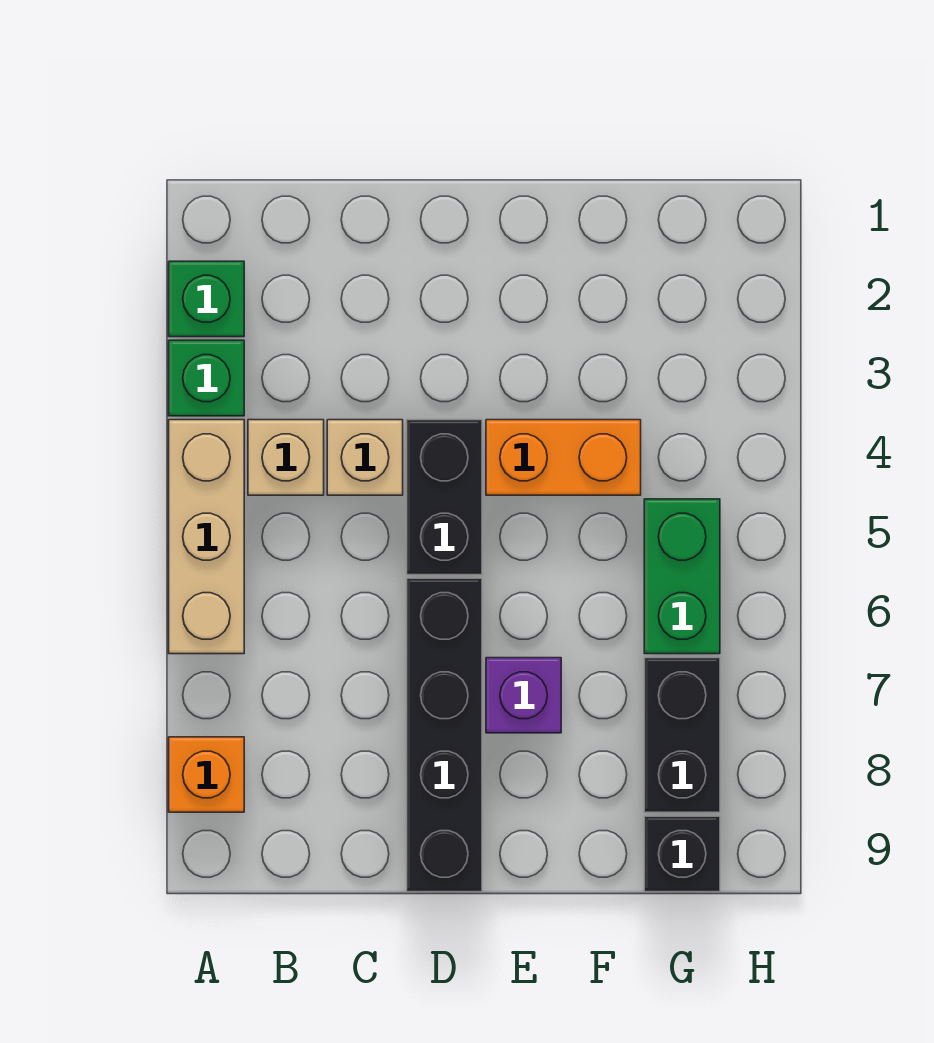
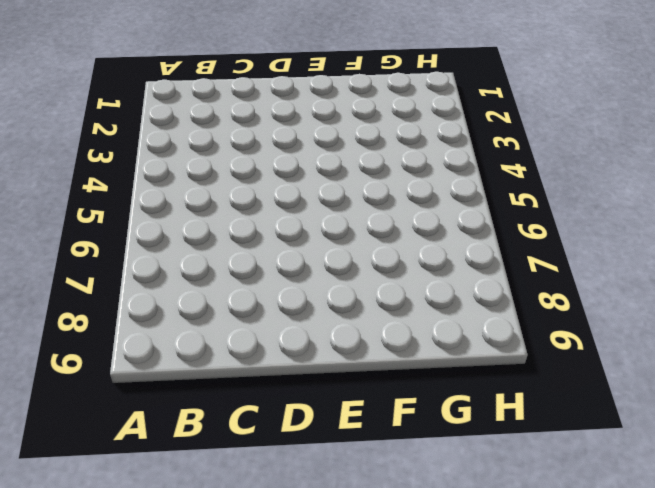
none -> green brick A2 level 1
none -> green brick A3 level 1
none -> tan brick A4:A6 level 1

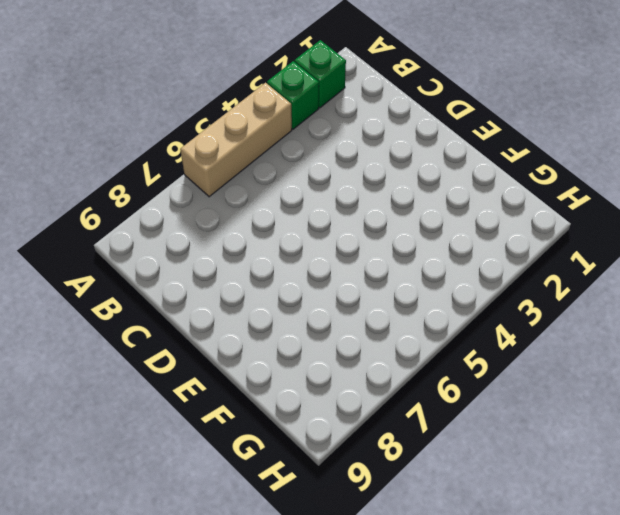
none -> orange brick A8 level 1
none -> tan brick B4 level 1
none -> tan brick C4 level 1

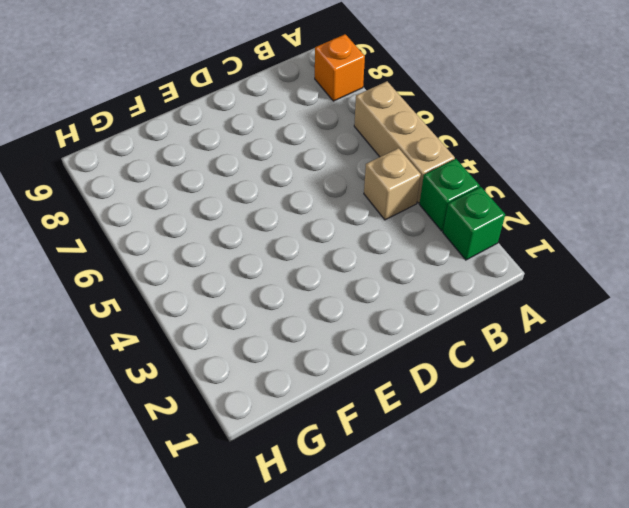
none -> tan brick C4 level 1
none -> black brick D4:D5 level 1
none -> black brick D6:D9 level 1

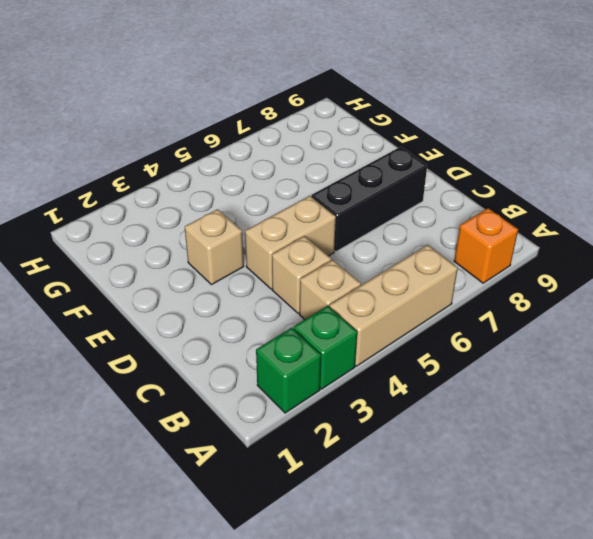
tan brick D4:D5 level 1 -> black brick D4:D5 level 1
black brick D6:D8 level 1 -> black brick D6:D9 level 1
tan brick E3 level 1 -> none
none -> orange brick E4:F4 level 1
none -> purple brick E7 level 1
none -> green brick G5:G6 level 1

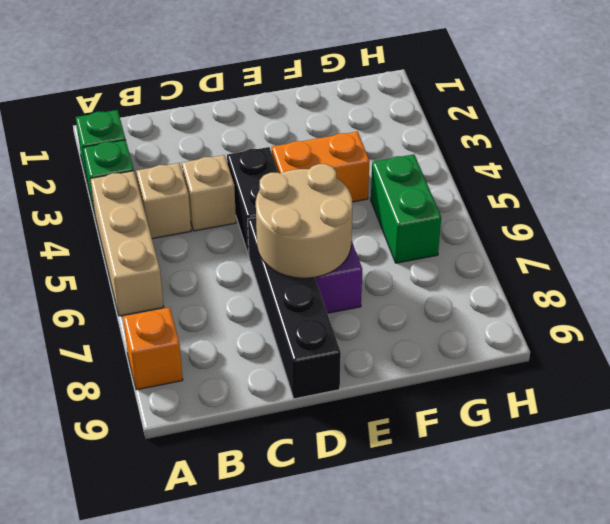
tan round brick D6:E7 level 2 -> none
none -> black brick G7:G8 level 1
none -> black brick G9 level 1

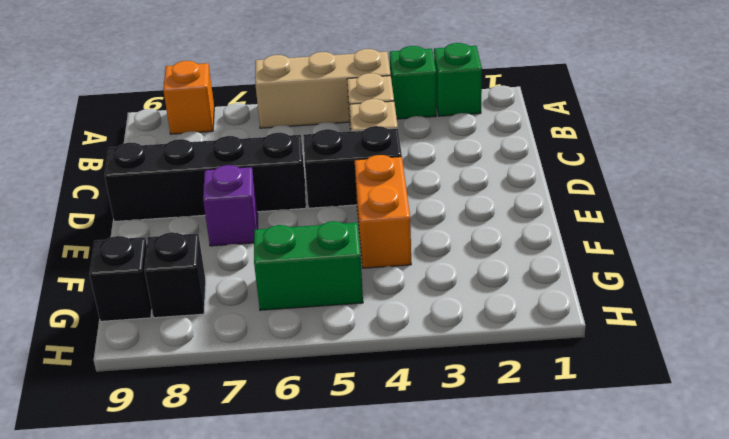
black brick G8 level 1 -> black brick G7:G8 level 1

